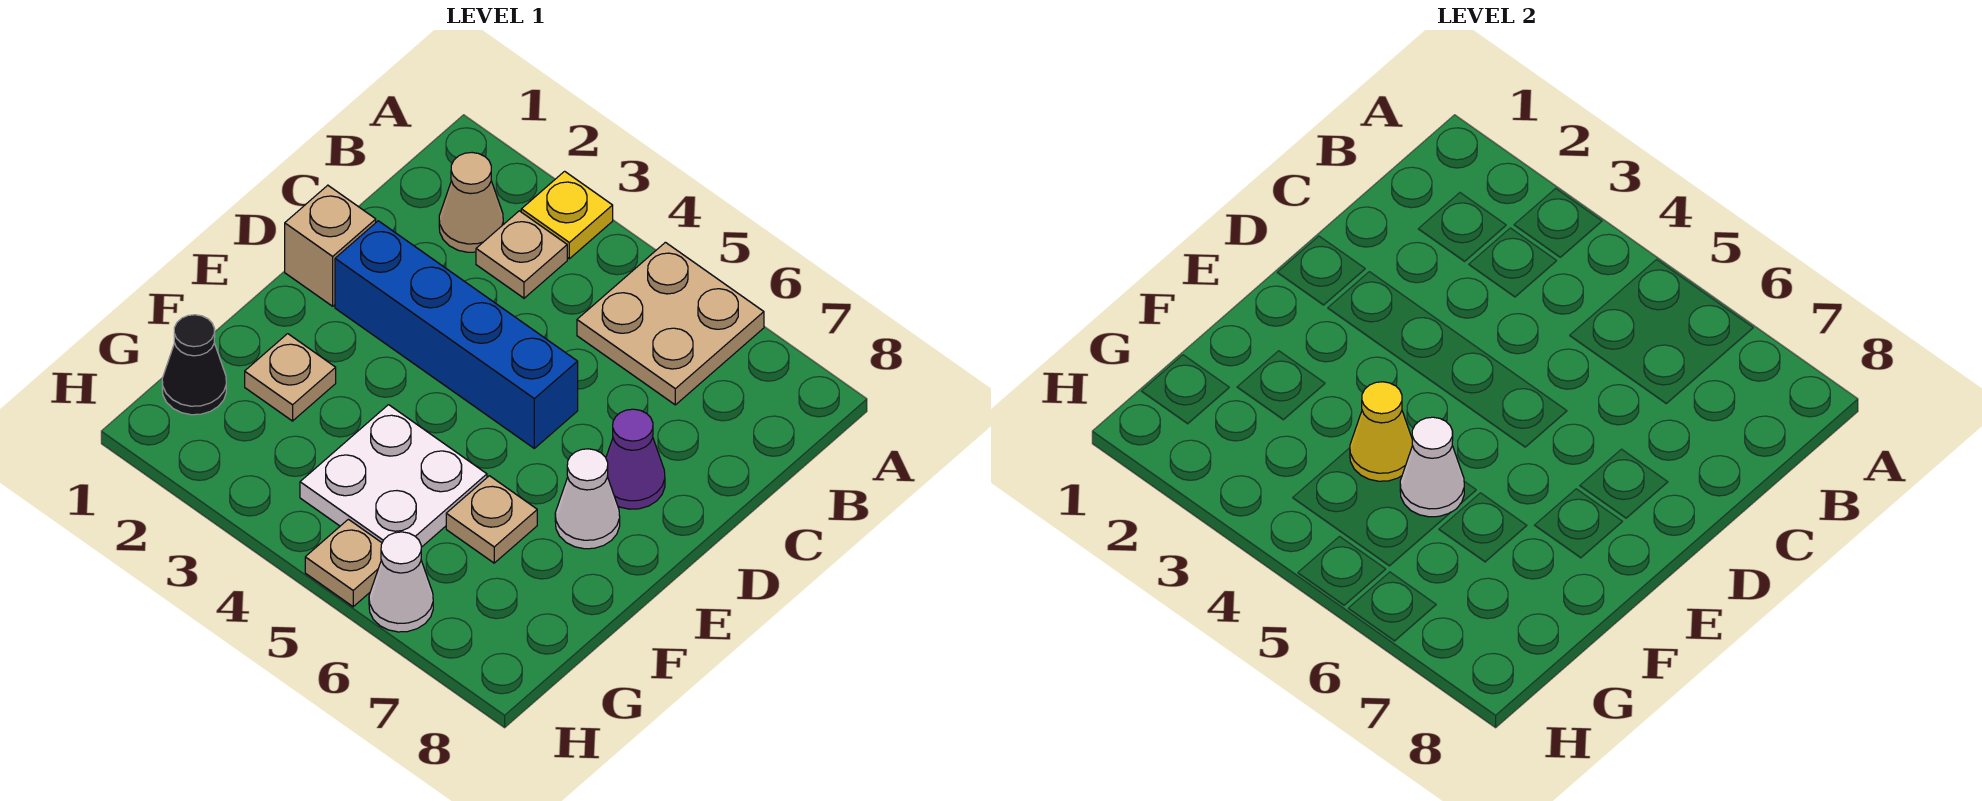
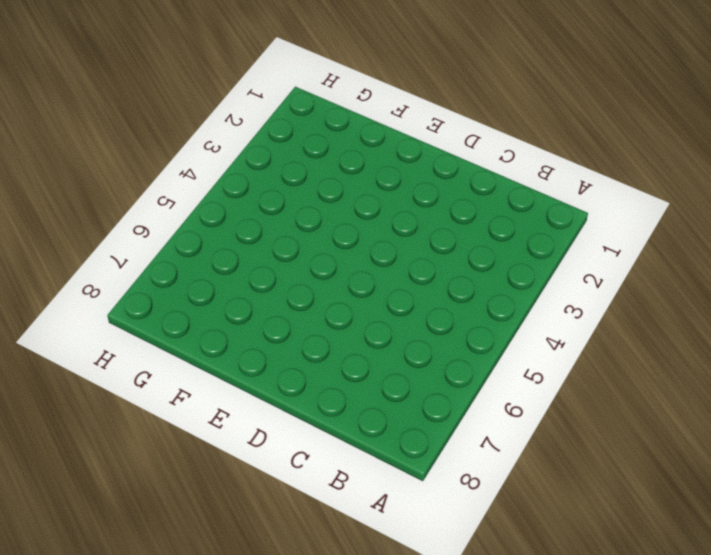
none -> yellow plate A3 level 1
none -> tan plate A5:B6 level 1
none -> tan cone B2 level 1

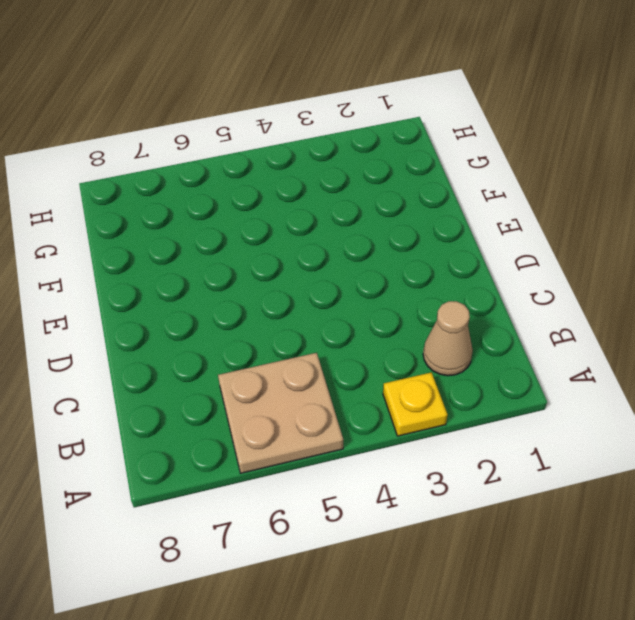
none -> tan plate B3 level 1
none -> tan brick D1 level 1
none -> blue brick D2:D5 level 1

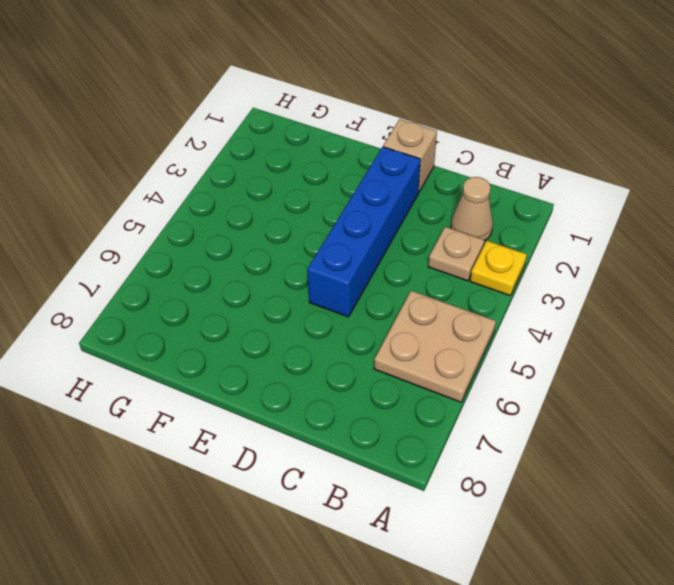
none -> purple cone D7 level 1
none -> white cone E7 level 1
none -> tan plate F2 level 1

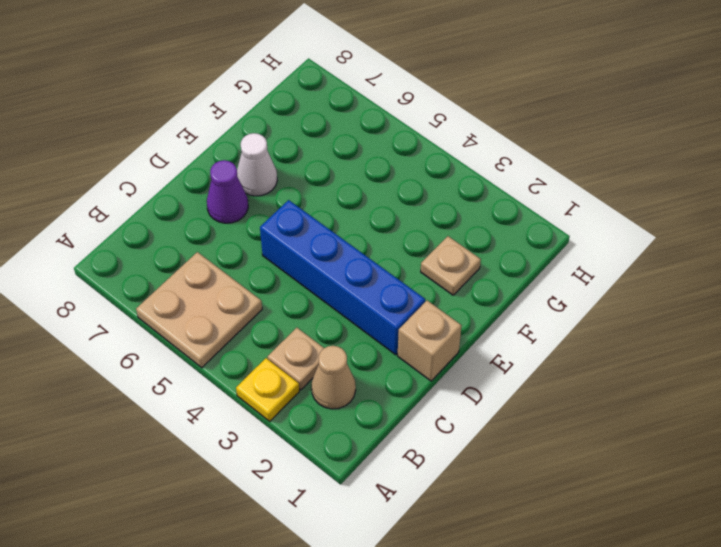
none -> white plate F4:G5 level 1
none -> tan plate F6 level 1
none -> black cone G1 level 1

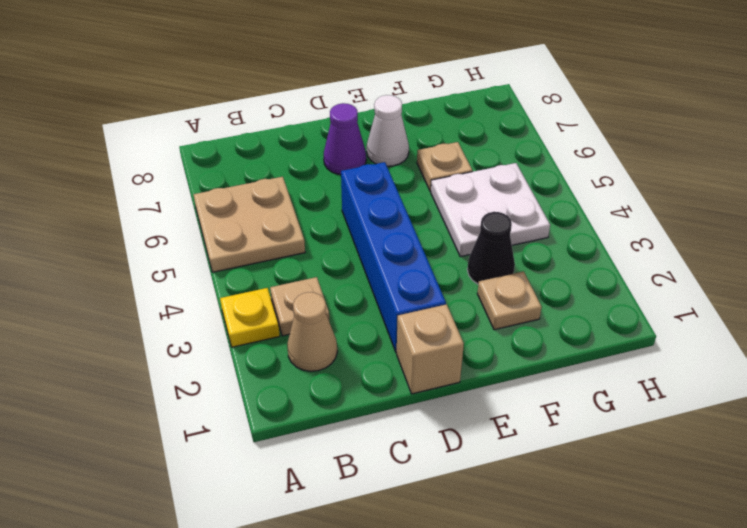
black cone F3 level 1 -> black cone G1 level 1
none -> tan plate H5 level 1
none -> white cone H6 level 1
none -> yellow cone F4 level 2

